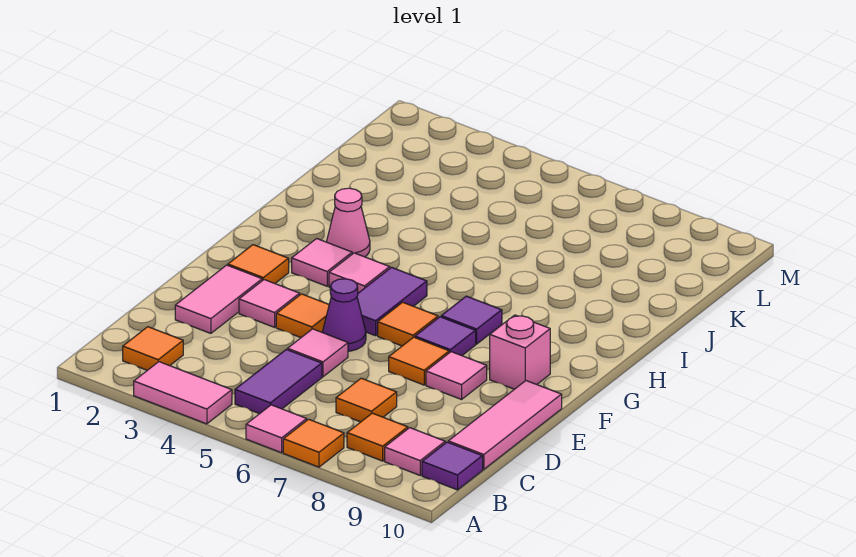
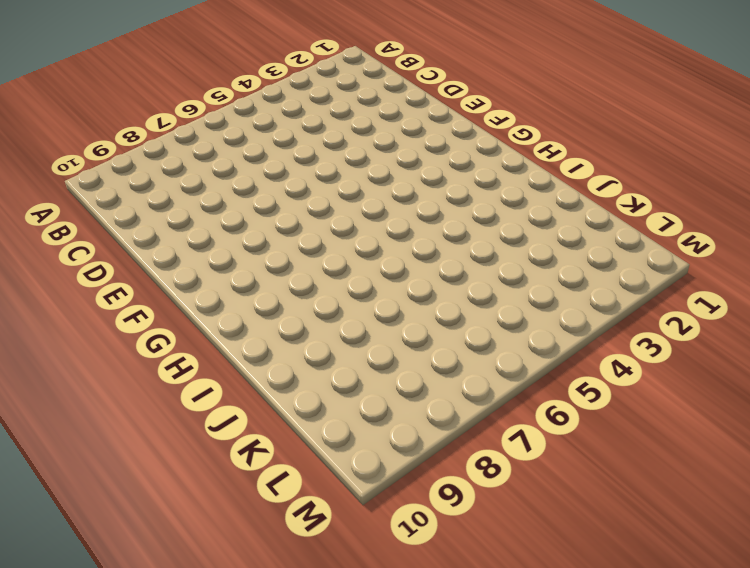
none -> pink tile A3:A4 level 1
none -> pink tile A6 level 1
none -> orange tile A7 level 1

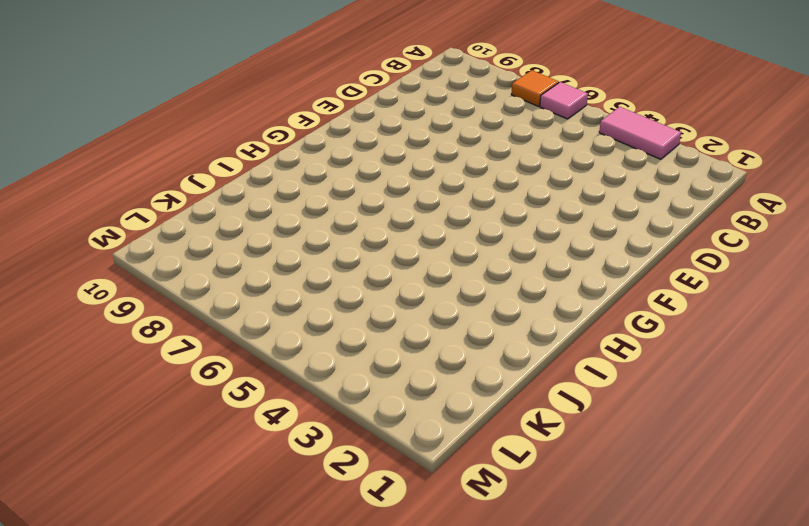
none -> orange tile B2 level 1
none -> purple tile B5:C5 level 1
none -> orange tile B8 level 1

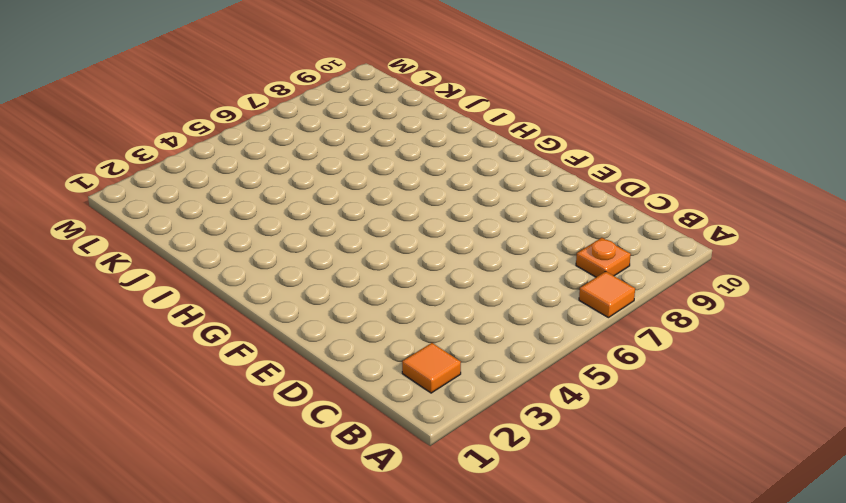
orange plate B8 level 1 -> orange tile B8 level 1
none -> pink tile A3:A4 level 1
none -> pink tile A6 level 1
none -> purple tile B5:C5 level 1

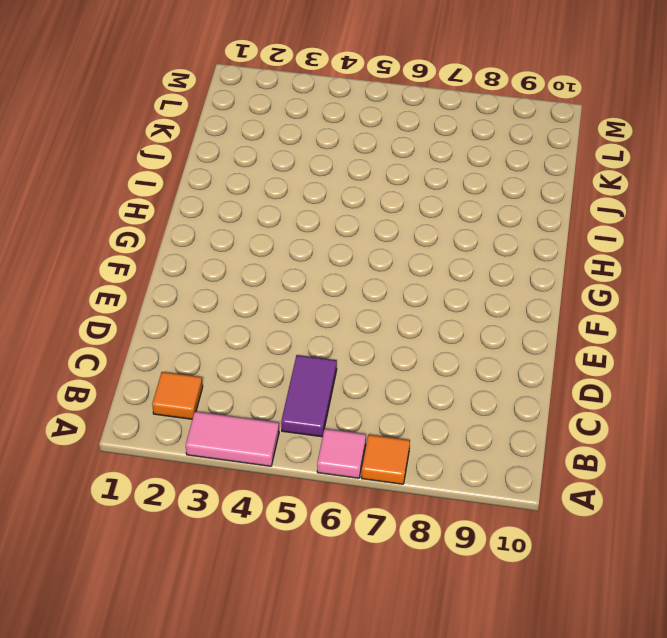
none -> orange tile B8 level 1
none -> pink tile B9 level 1
none -> purple tile B10 level 1

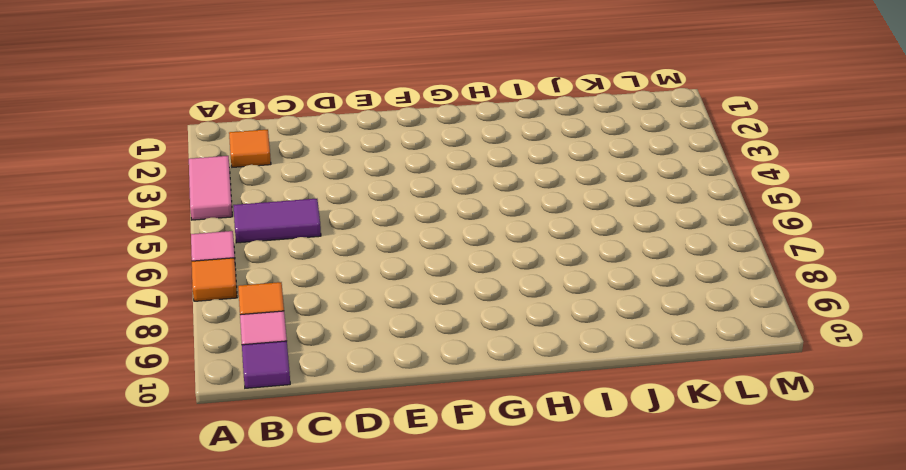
none -> orange tile C7 level 1
none -> pink tile C10:E10 level 1
none -> pink tile D2:E2 level 1

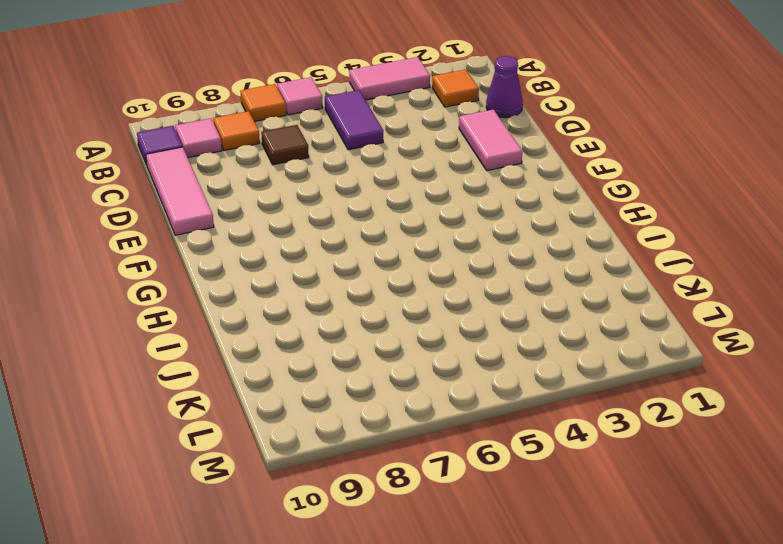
purple cone C1 level 1 -> purple cone E5 level 1
brown tile C7 level 1 -> orange tile C7 level 1
none -> pink tile D5 level 1
none -> pink tile E3 level 1
none -> orange tile E4 level 1

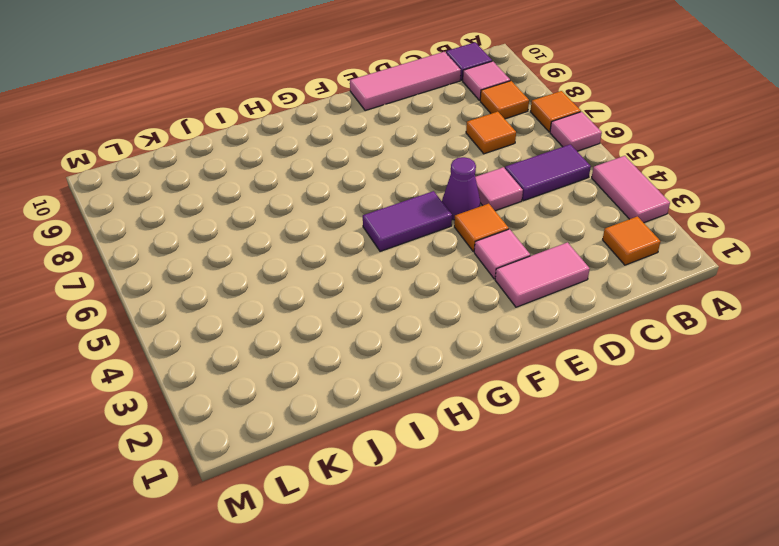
none -> orange tile E7 level 1
none -> pink tile E8 level 1
none -> orange tile F2 level 1

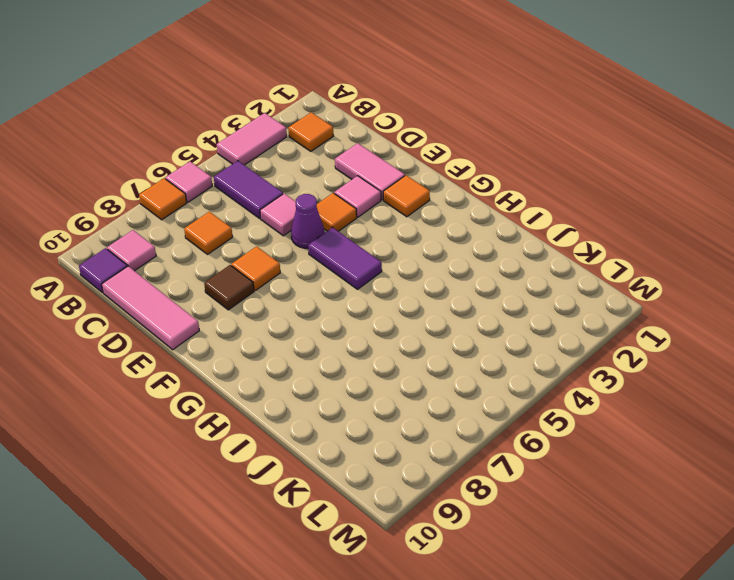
brown tile E8 level 1 -> pink tile E8 level 1
none -> orange tile B8 level 1
none -> orange tile F6 level 1
none -> purple tile F7 level 1

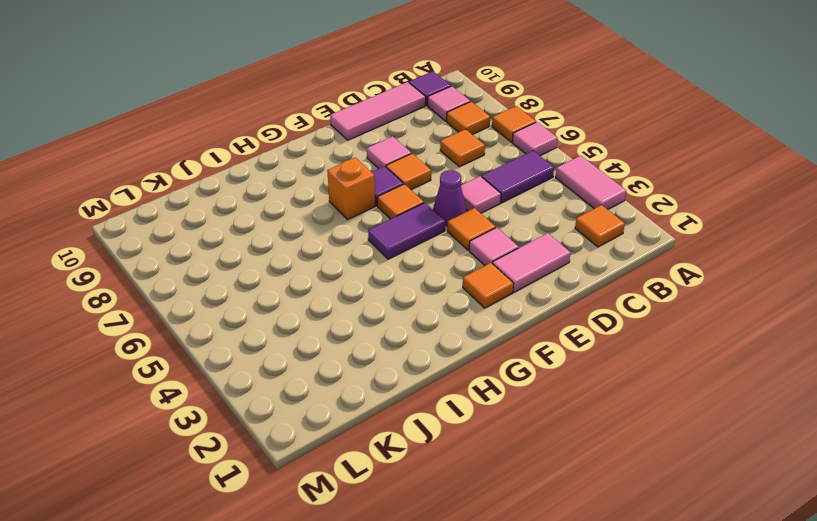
orange brick G7 level 1 -> purple tile G7 level 1
none -> pink brick F9 level 1
none -> pink tile G3 level 1
none -> pink tile G4 level 1

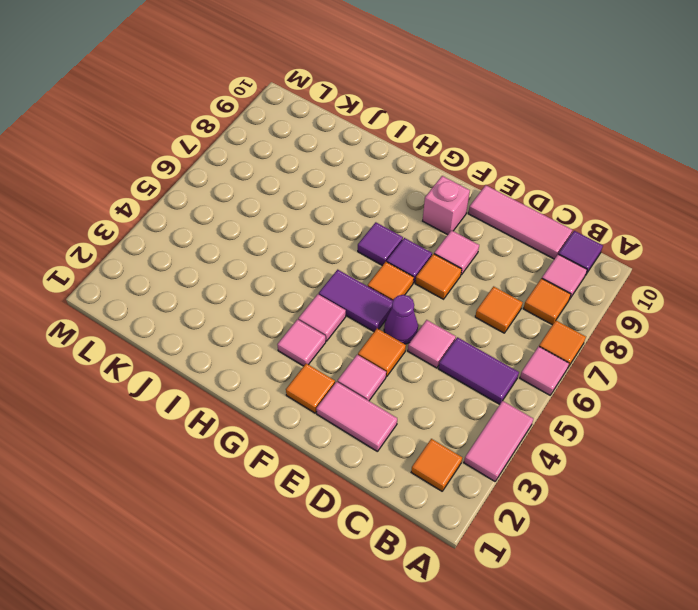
none -> pink cone H3 level 1

